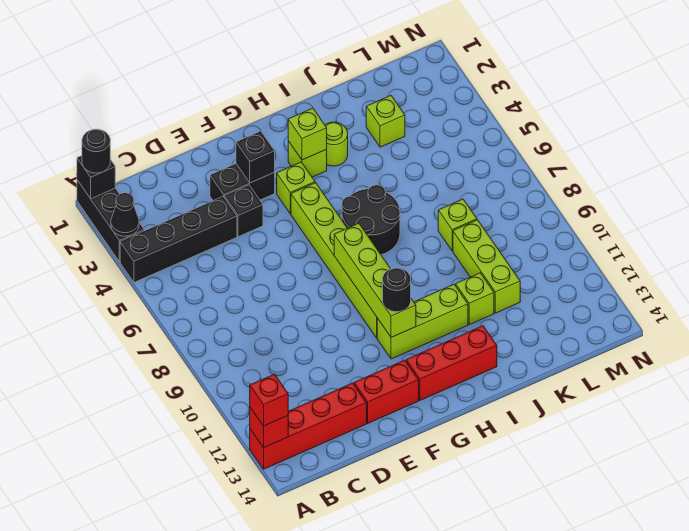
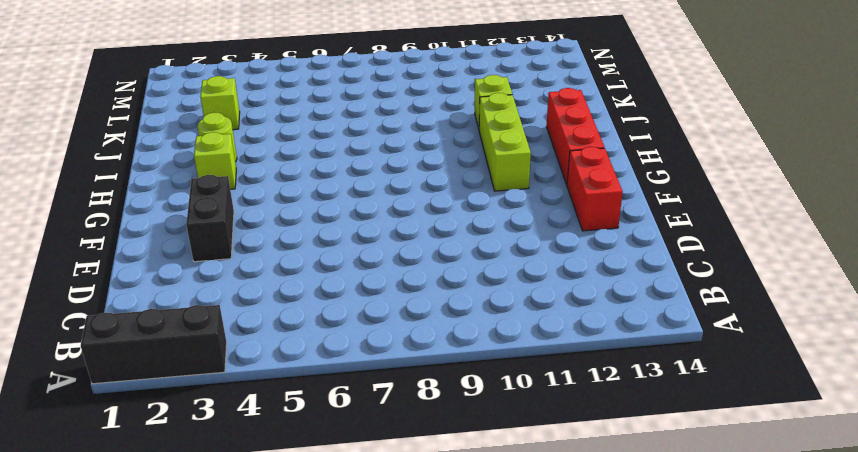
none -> black brick A4:D4 level 1
none -> red brick A13:D13 level 1
none -> black brick E4 level 1

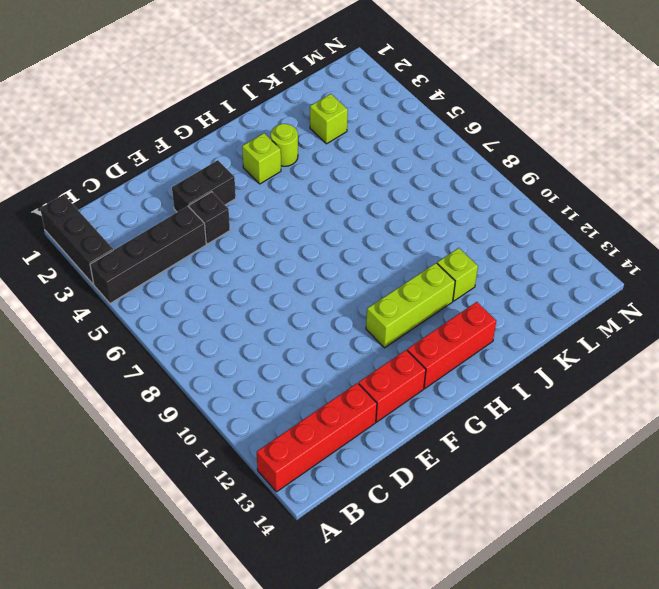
none -> lime brick G4 level 1
none -> lime brick G5:G10 level 1
none -> black round brick H6:I7 level 1

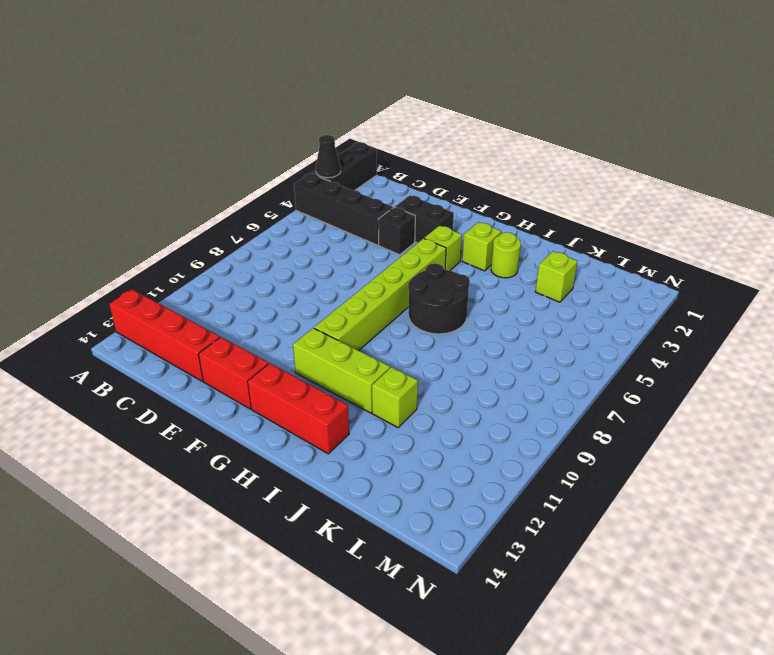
none -> lime brick K8 level 1
none -> lime brick K9:K11 level 1
none -> black brick A1 level 2

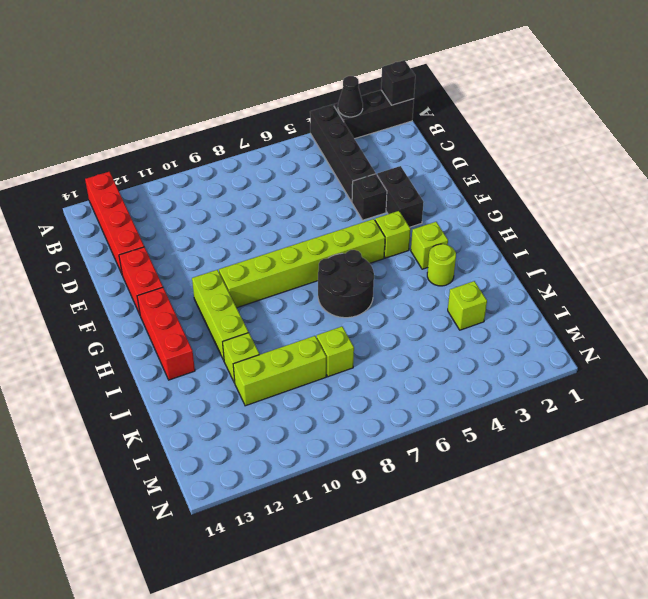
none -> red brick A13 level 2
none -> black brick F3 level 2
none -> lime brick G8:G11 level 2

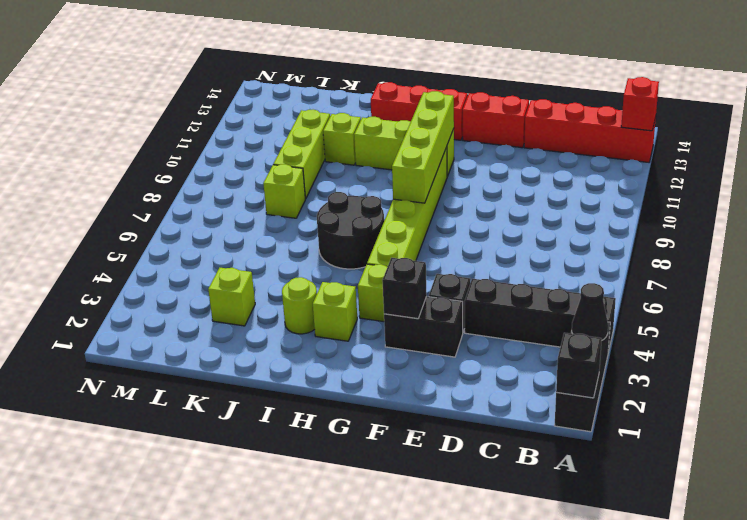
none -> lime brick H3 level 2
none -> black round brick A1 level 3
none -> red brick A13 level 3

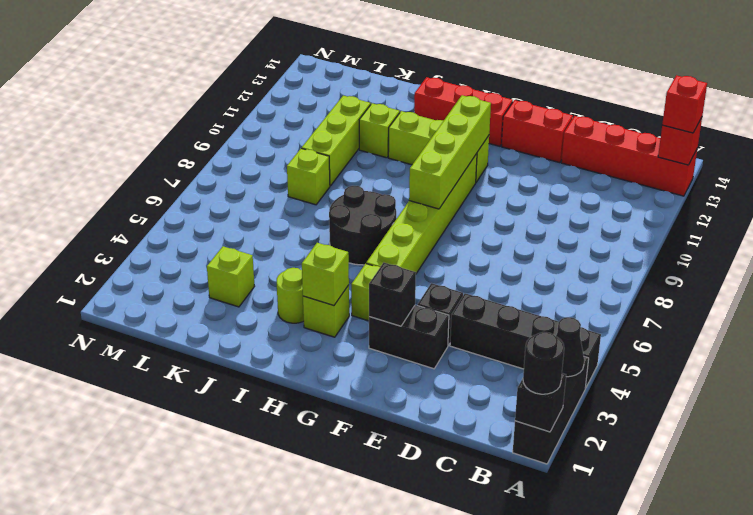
none -> black round brick G11 level 3

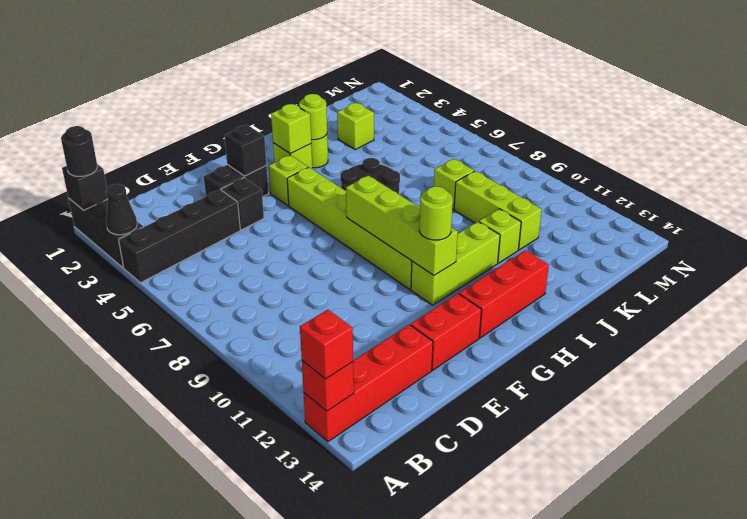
lime round brick G11 level 3 -> black round brick G11 level 3
lime round brick I3 level 2 -> none

